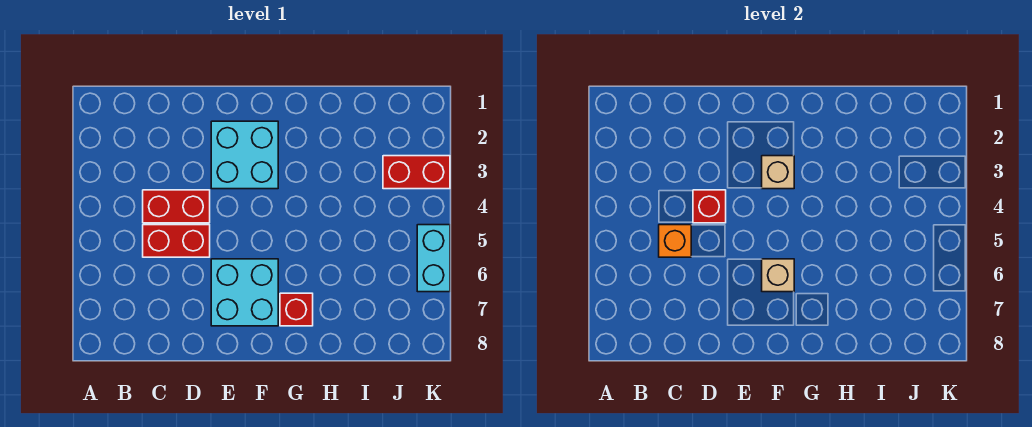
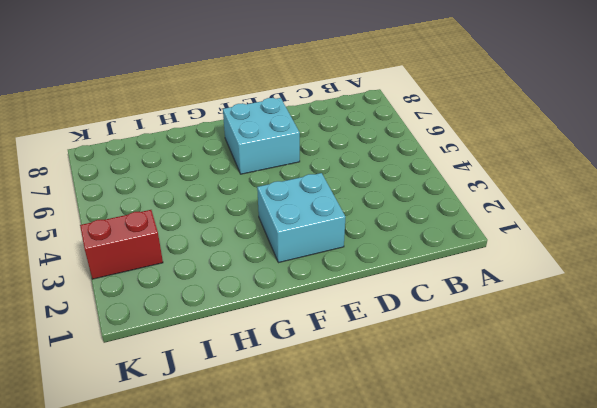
none -> red brick C4:D4 level 1
none -> red brick C5:D5 level 1

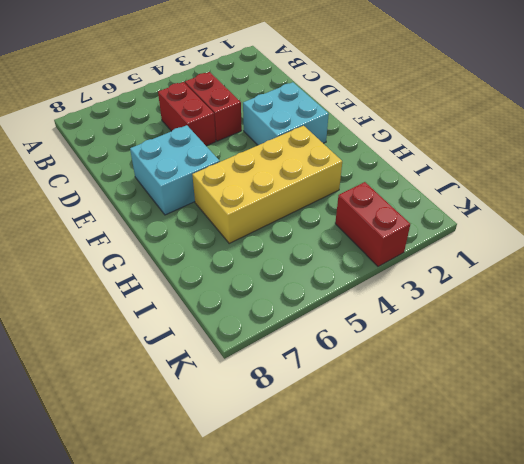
yellow brick G3:H6 level 1 -> none
none -> red brick G7 level 1
none -> cyan brick K5:K6 level 1

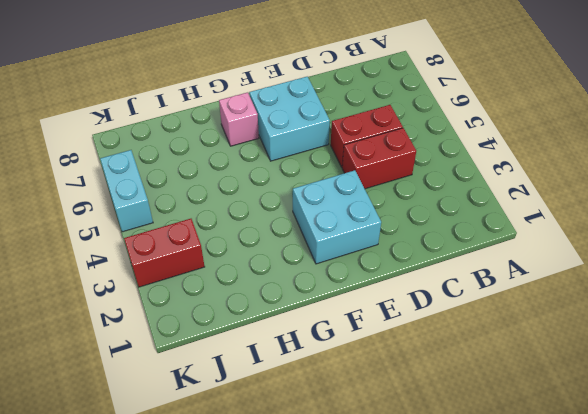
pink brick G7 level 1 -> red brick G7 level 1
none -> orange brick C5 level 2
none -> red brick D4 level 2

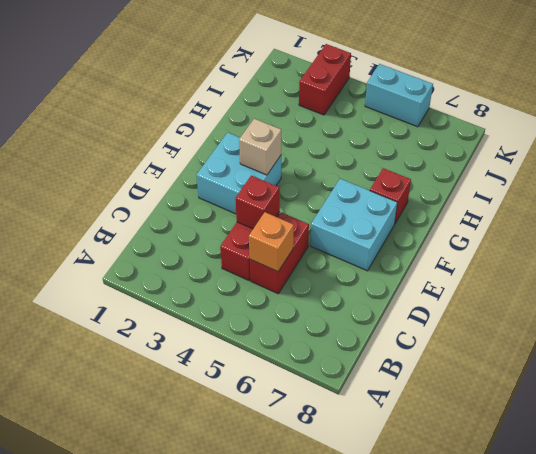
none -> tan brick F6 level 2

